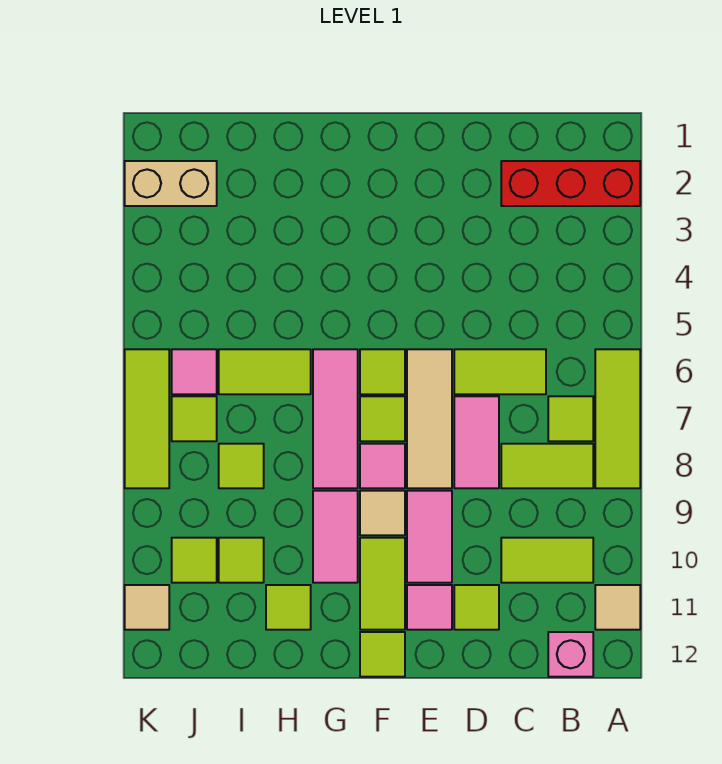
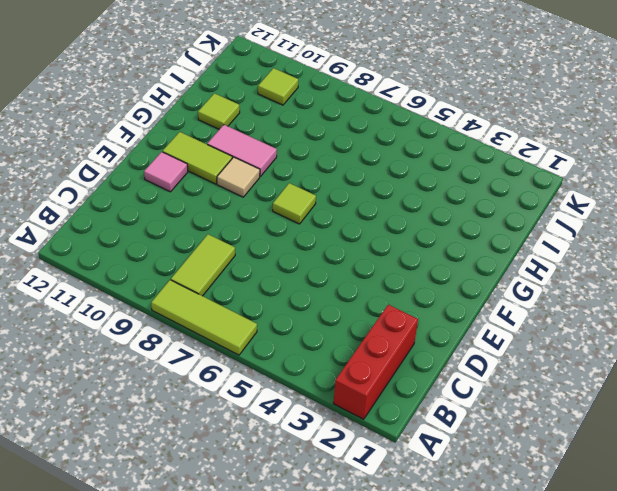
none -> tan tile A11 level 1
none -> lime tile B7 level 1
none -> lime tile B10:C10 level 1
none -> pink brick B12 level 1

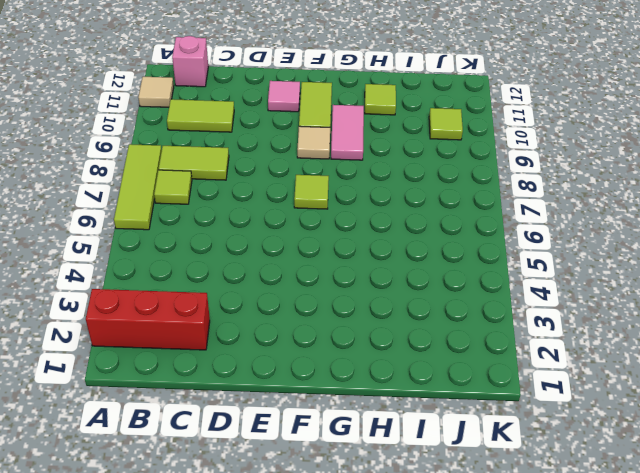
none -> lime tile C6:D6 level 1
none -> pink tile D7:D8 level 1
none -> lime tile D11 level 1
none -> tan tile E6:E8 level 1

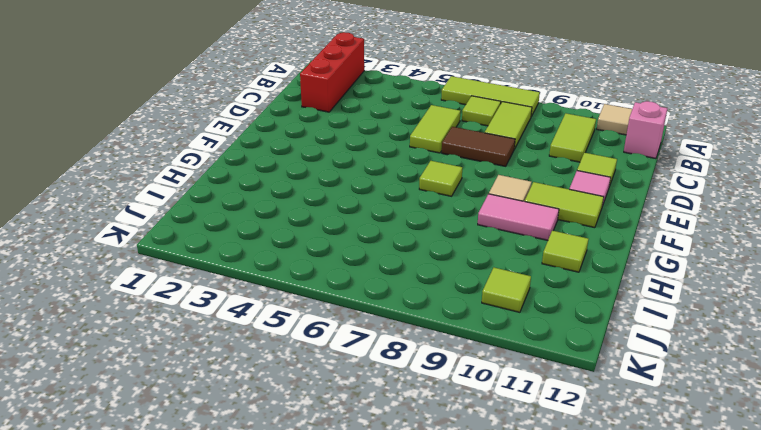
brown tile D7:D8 level 1 -> pink tile D7:D8 level 1
none -> tan tile E6:E8 level 1
none -> pink tile E9:E10 level 1
none -> lime tile F6 level 1
none -> pink tile F8 level 1

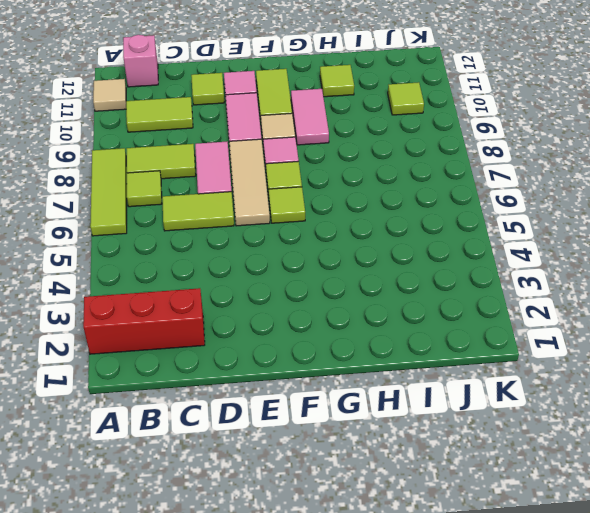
none -> lime tile F12 level 1
none -> pink tile G6:G8 level 1
none -> lime tile H6:I6 level 1
none -> lime tile I8 level 1

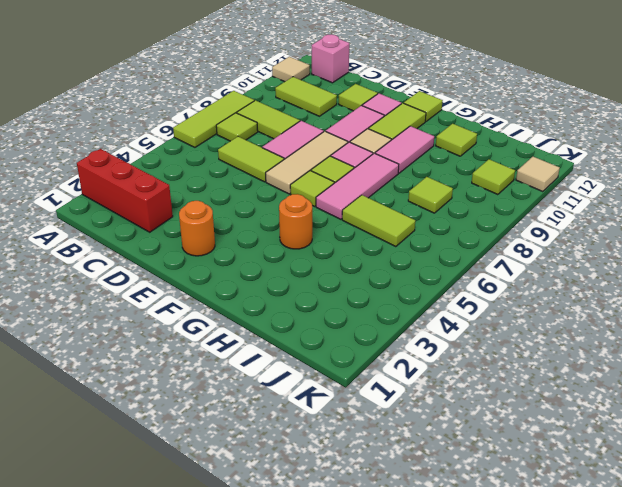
orange round brick E2 level 1 -> none
orange round brick G4 level 1 -> none
none -> lime tile I10 level 1
none -> tan brick J2:K2 level 1
none -> pink tile J6 level 1
none -> lime tile J7 level 1

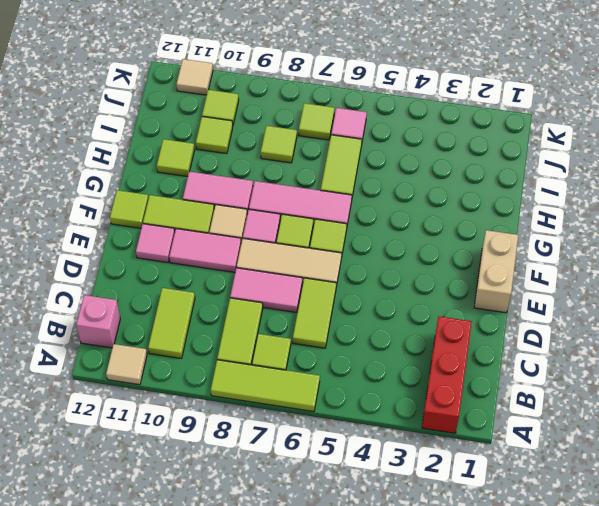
tan brick E1:F1 level 1 -> tan brick J2:K2 level 1
none -> lime tile D11 level 1
none -> lime tile K6:K8 level 1

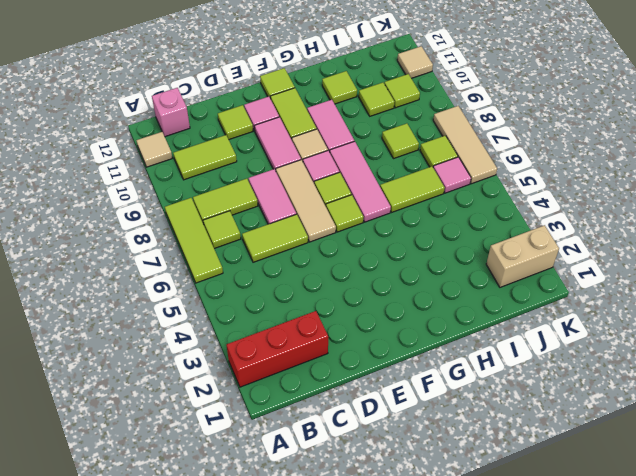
tan tile K6:K8 level 1 -> lime tile K6:K8 level 1

